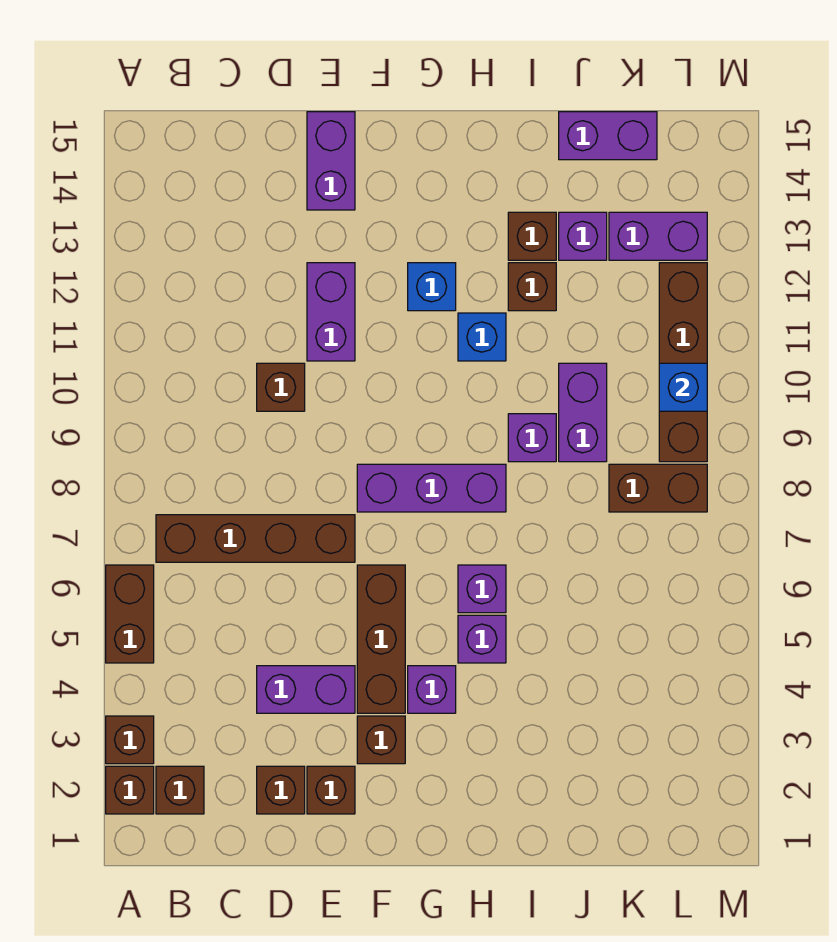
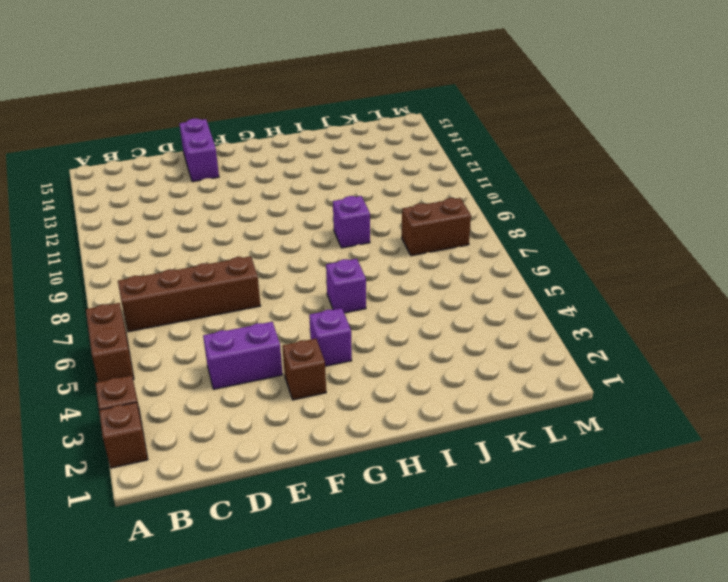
none -> brown brick B2 level 1
none -> brown brick D2 level 1
none -> brown brick D10 level 1

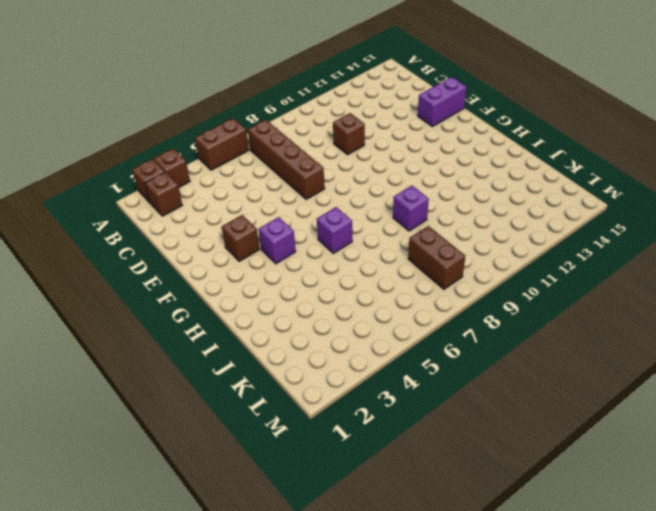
none -> brown brick D2 level 1
none -> purple brick D4:E4 level 1
none -> brown brick E2 level 1

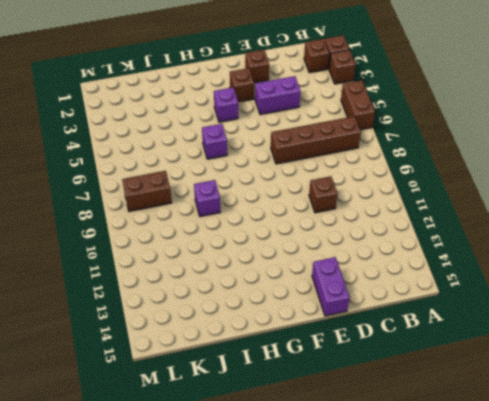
none -> brown brick D2 level 1
none -> purple brick E11:E12 level 1
none -> brown brick F4:F6 level 1

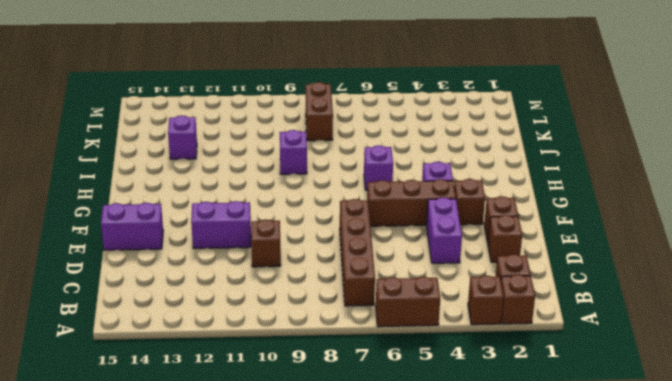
none -> purple brick F8:H8 level 1
none -> blue brick G12 level 1
none -> purple brick H5 level 1

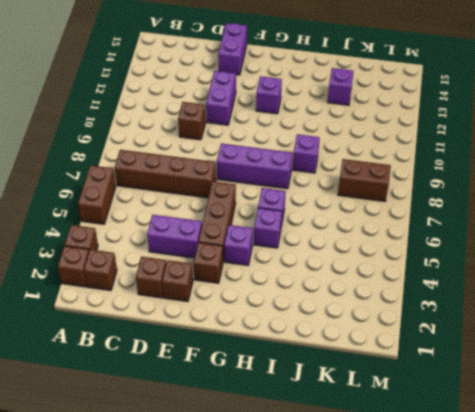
purple brick G12 level 1 -> blue brick G12 level 1
none -> blue brick H11 level 1
none -> brown brick I12 level 1
none -> brown brick I13 level 1

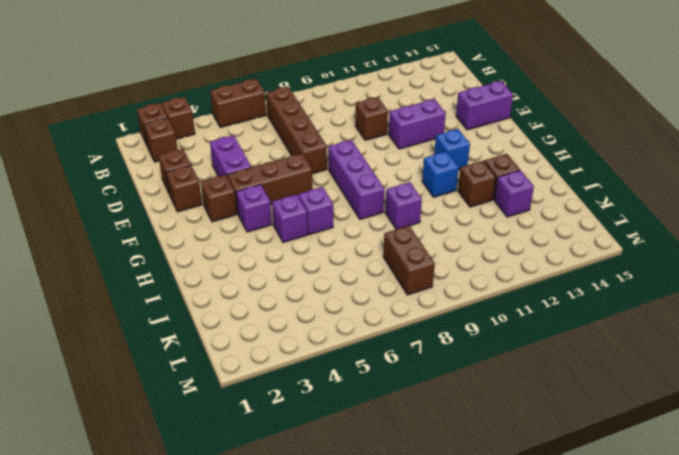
none -> purple brick J9:J10 level 1
none -> purple brick J15:K15 level 1
none -> purple brick K13:L13 level 1

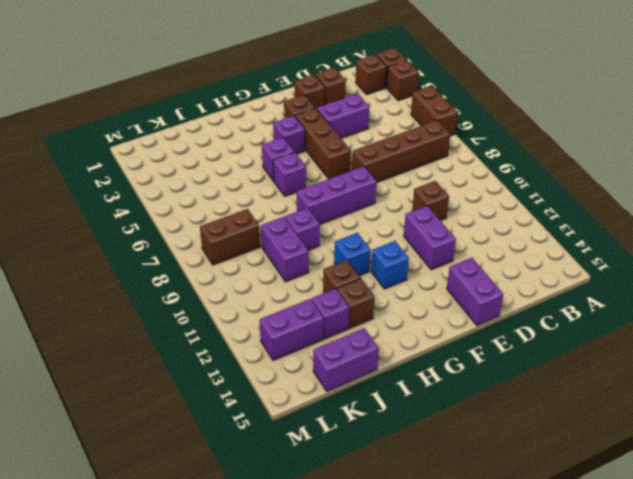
none -> brown brick L9:L12 level 1
none -> blue brick L10 level 2

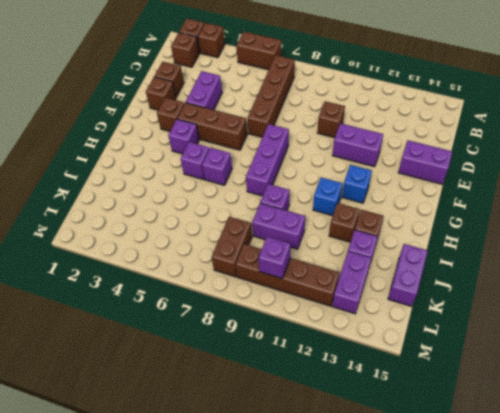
purple brick L10 level 2 -> blue brick L10 level 2

